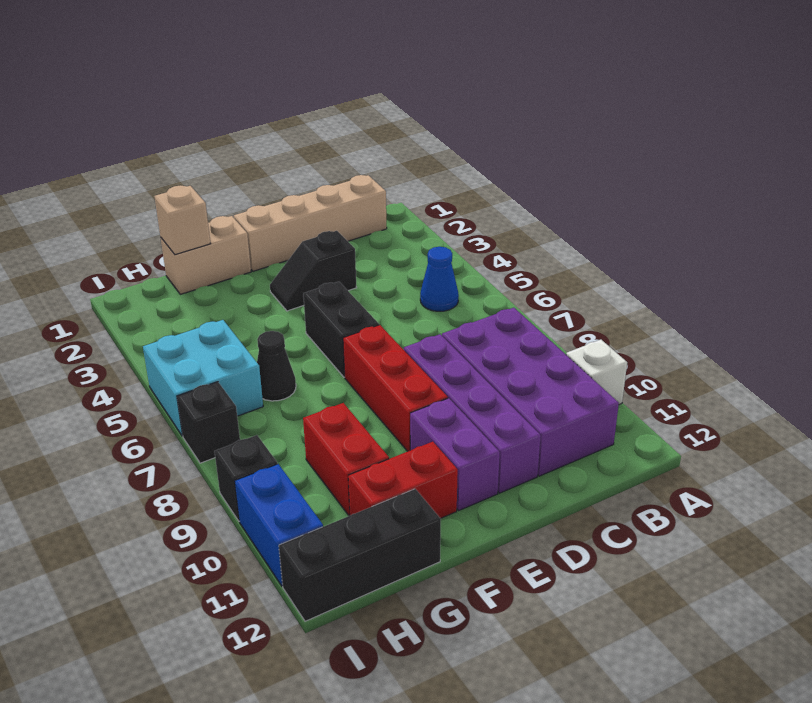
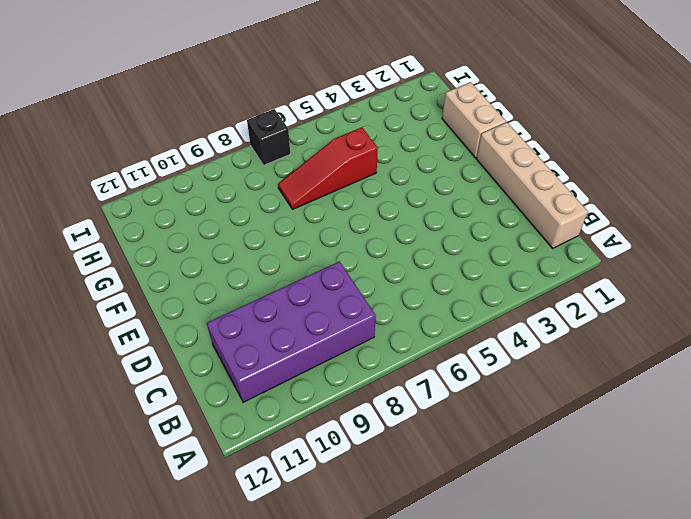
red slope G5:G7 level 1 top 5 -> black cone G6 level 1
none -> white brick A10 level 1
none -> blue cone B5 level 1
none -> black slope D3:E3 level 1 top D

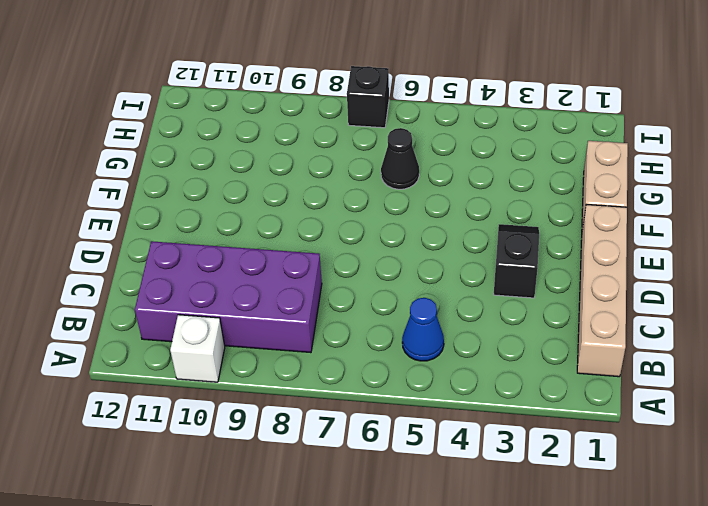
none -> purple brick D8:D11 level 1
none -> black brick E5:E6 level 1
none -> red brick E7:E9 level 1

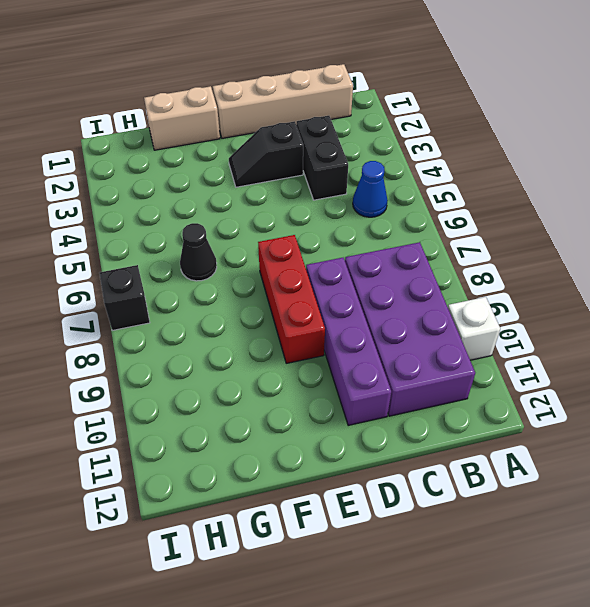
black brick C3:C4 level 1 -> black brick E5:E6 level 1
none -> purple brick E10:E11 level 1
none -> red brick F11:G11 level 1
none -> red brick G9:G10 level 1

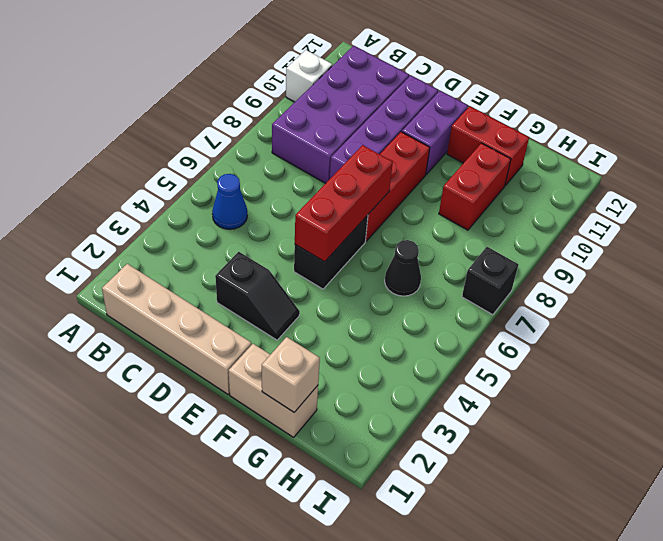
red brick E5:E7 level 2 -> none
none -> black brick G12:I12 level 1
none -> cyan brick H5:I6 level 1
none -> black brick I9 level 1

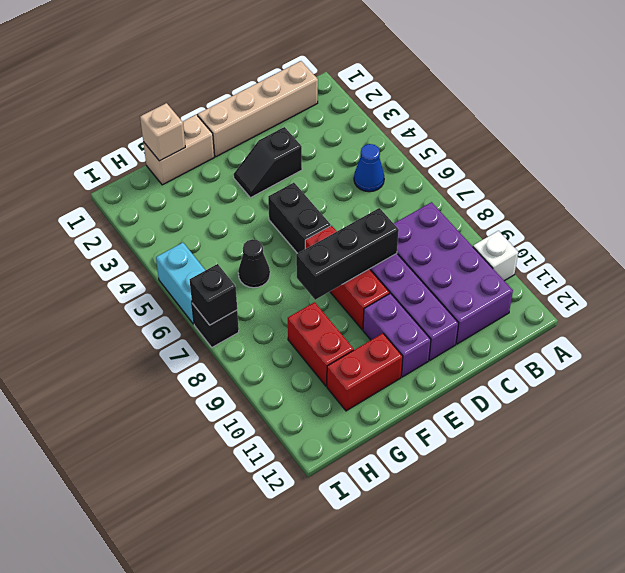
black brick D8:F8 level 2 -> black brick G12:I12 level 1
cyan brick I5:I6 level 1 -> cyan brick H5:I6 level 1
black brick I7 level 2 -> black brick I9 level 1
none -> blue brick I10:I11 level 1

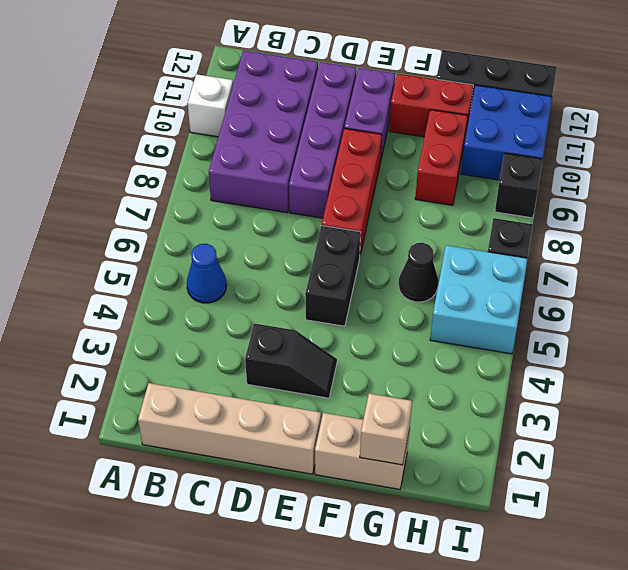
blue brick H10:I11 level 1 -> blue brick I10:I11 level 1

